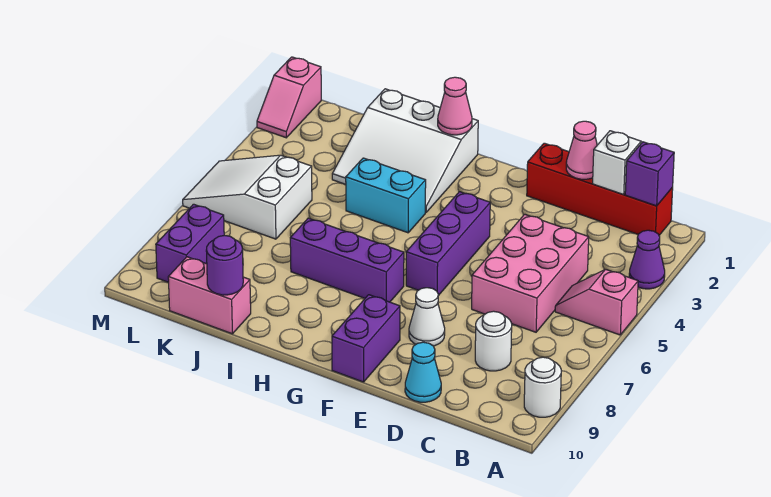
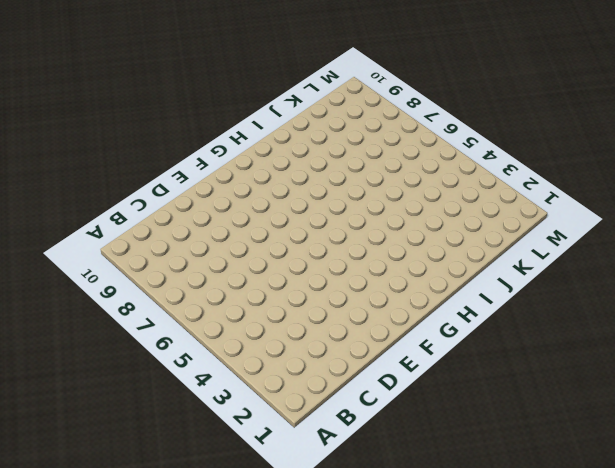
none -> purple cone A3 level 1
none -> pink slope A5:B5 level 1 top A
none -> white round brick A9 level 1

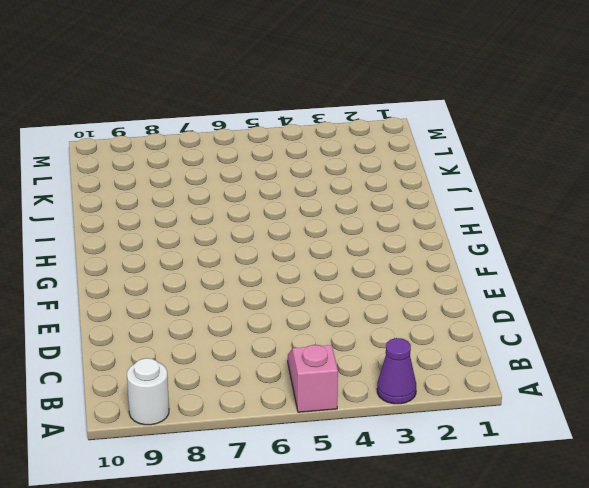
none -> red brick B1:E1 level 1
none -> pink brick C4:D6 level 1
none -> white round brick C8 level 1

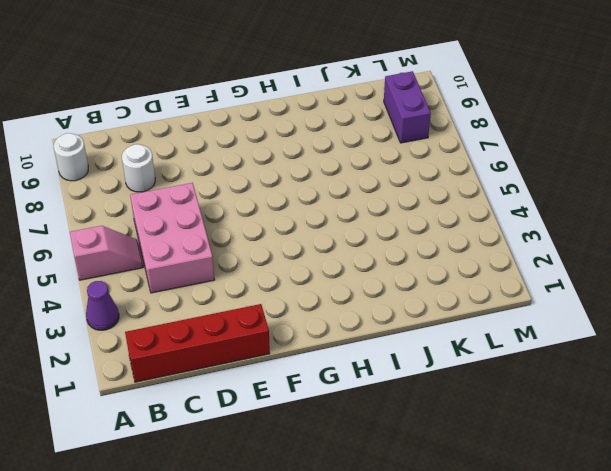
none -> cyan cone D10 level 1
none -> white cone E8 level 1
none -> purple brick F4:F6 level 1

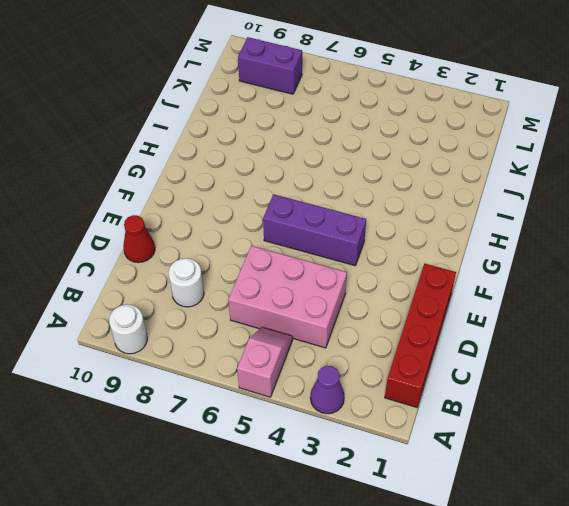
red cone D10 level 1 -> cyan cone D10 level 1
none -> white cone E8 level 1
none -> purple brick F9:F10 level 1
none -> purple brick G7:I7 level 1

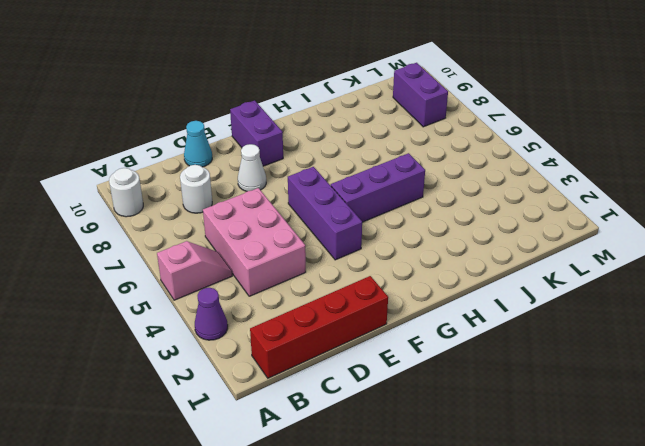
purple brick G5:I5 level 1 -> purple brick G7:I7 level 1
none -> white slope H1:J3 level 1 top 1
none -> cyan brick H4:I4 level 1
none -> pink brick J10:K10 level 1

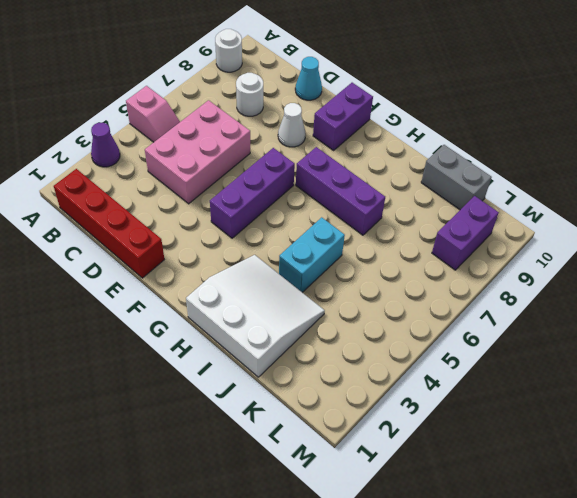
cyan brick I4:I5 level 1 -> cyan brick H4:I4 level 1
grey brick J10:K10 level 1 -> pink brick J10:K10 level 1
none -> white slope K5:M6 level 1 top K
none -> pink slope M1:M2 level 1 top 1
none -> purple brick B1 level 2

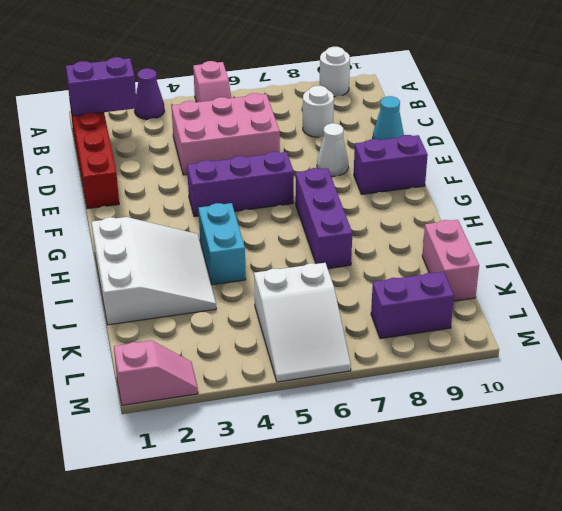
purple brick B1:B2 level 2 -> purple brick B1 level 2
none -> white brick C1 level 2
none -> pink cone D1 level 2
none -> pink cone H1 level 2

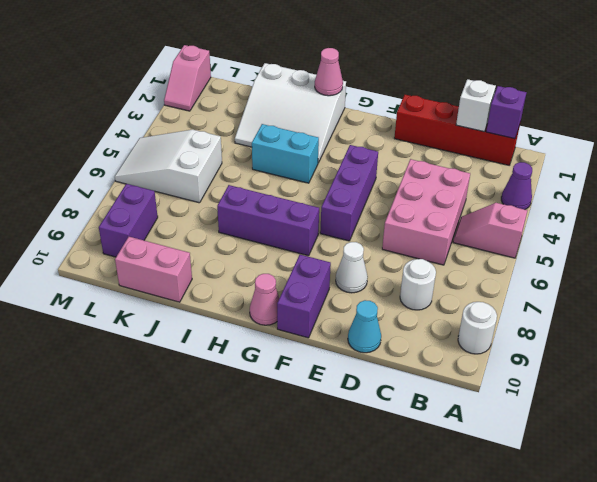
pink cone G10 level 1 -> pink cone D1 level 2
none -> purple round brick J10 level 2

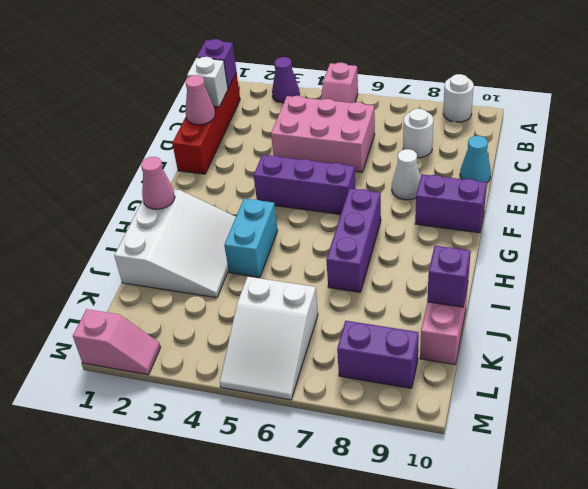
purple brick J10 level 2 -> purple round brick J10 level 2

